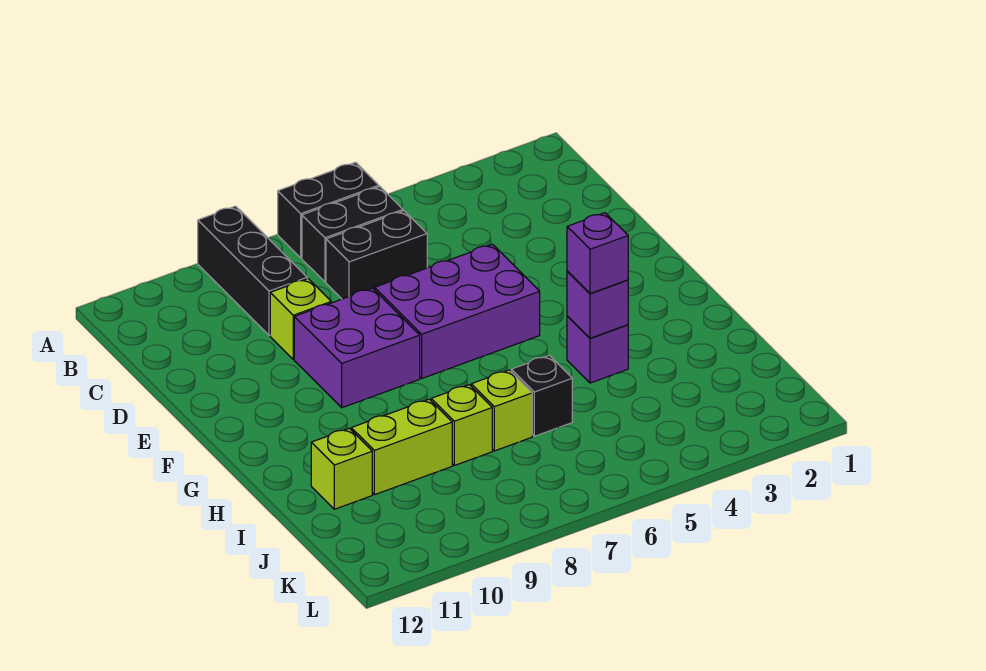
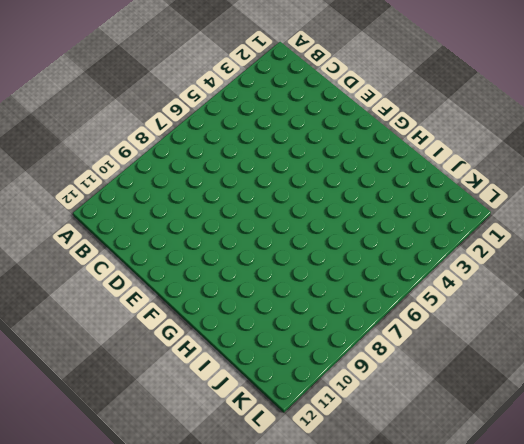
none -> black brick A6:A7 level 1
none -> black brick A9:C9 level 1
none -> black brick B6:B7 level 1

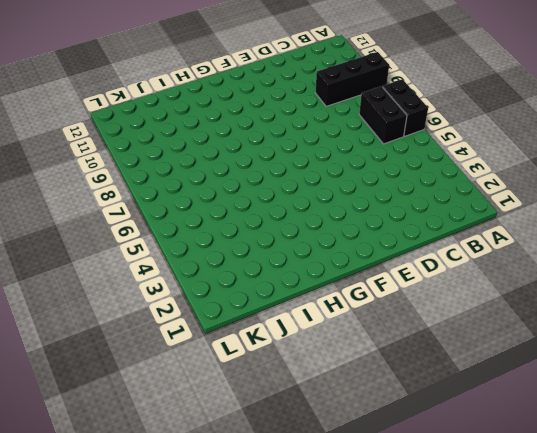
none -> black brick C6:C7 level 1
none -> lime brick D9 level 1
none -> purple brick E5:F7 level 1

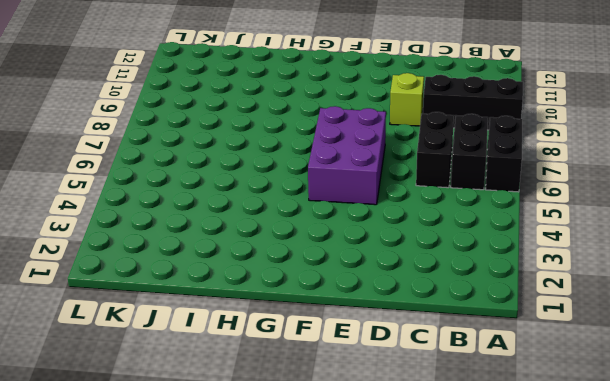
none -> purple brick E8:F9 level 1
none -> purple brick H4 level 1
none -> black brick I6 level 1

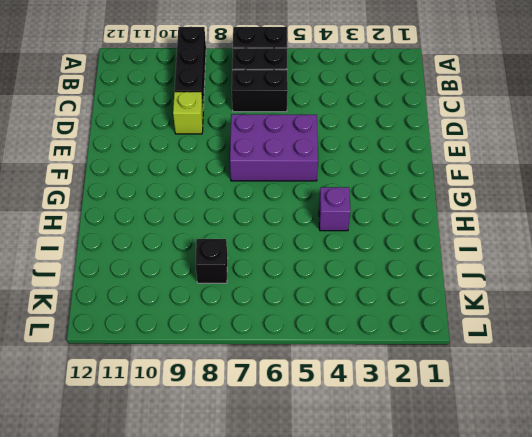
black brick J8 level 1 -> black brick I6 level 1
none -> purple brick E8:F9 level 1
none -> lime brick I7 level 1
none -> lime brick I8 level 1

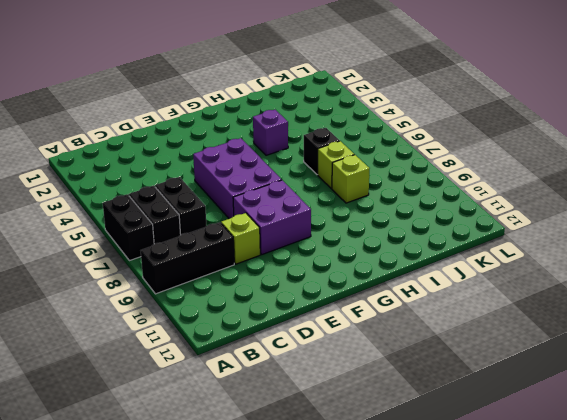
none -> lime brick I9:I10 level 1
none -> lime brick I11 level 1
none -> purple brick H4 level 2

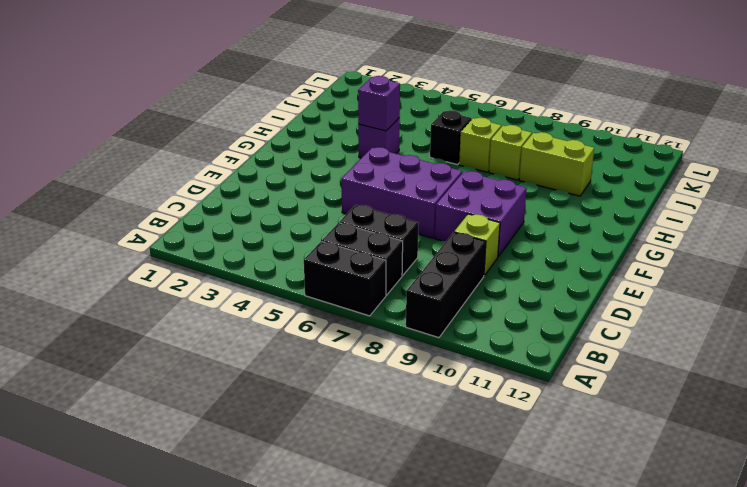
none -> lime brick I11 level 1
none -> purple brick H4 level 3

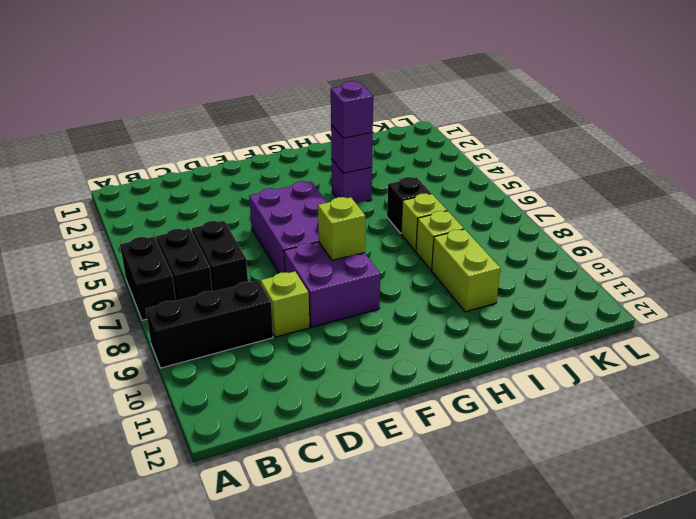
lime brick F8 level 2 -> lime brick I11 level 1

